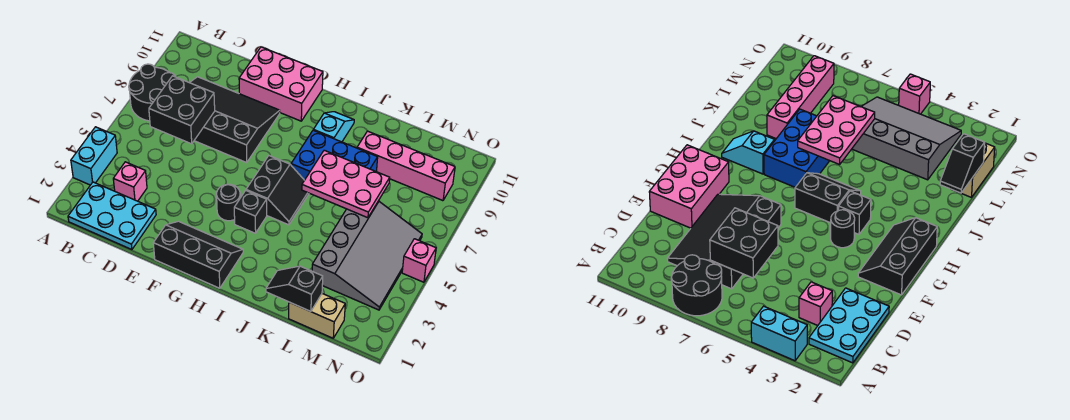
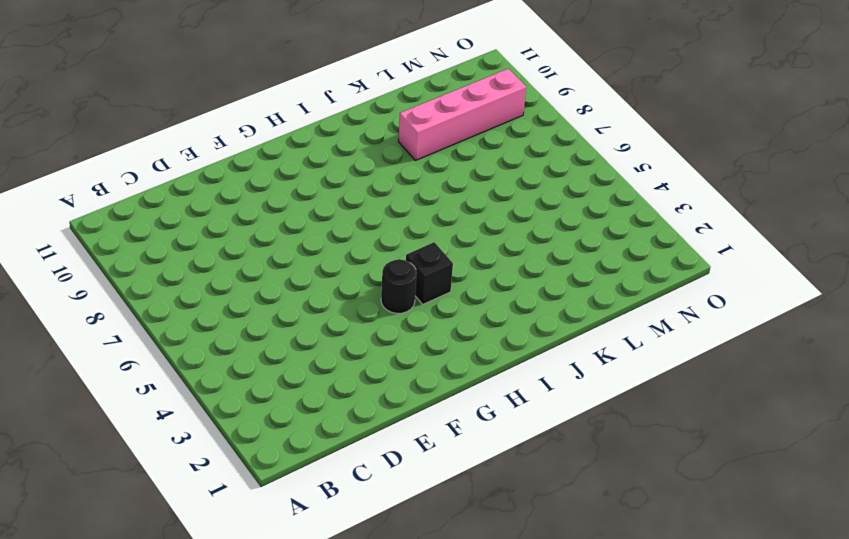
none -> cyan brick A3:A4 level 1
none -> black round brick A7:B8 level 1
none -> cyan plate B1:D2 level 1

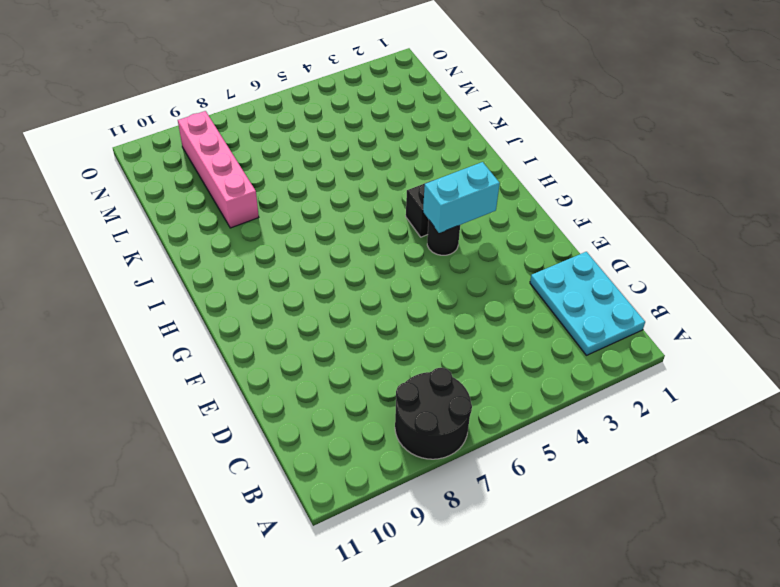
cyan brick G3:G4 level 2 -> cyan brick A3:A4 level 1
none -> pink brick C3 level 1
none -> black slope C7:F9 level 1 top 7
none -> pink brick E10:G11 level 1

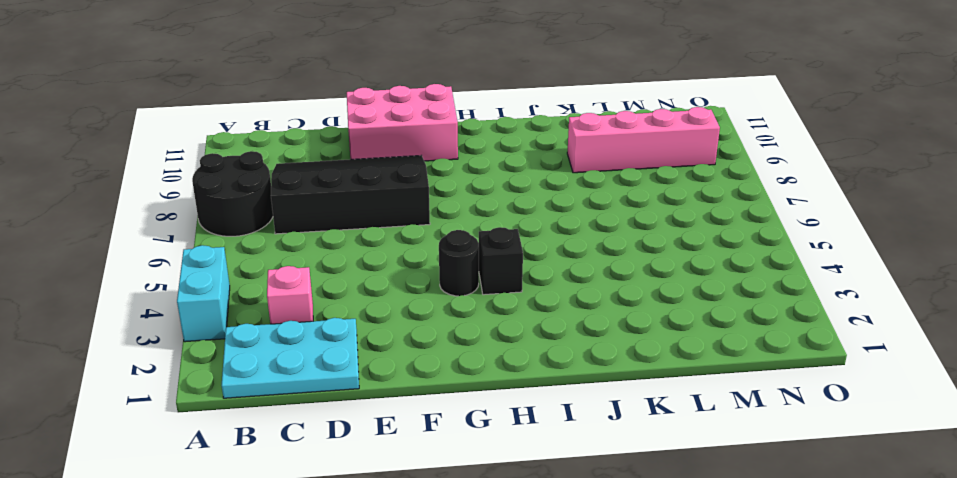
none -> black slope F1:H2 level 1 top 1
none -> black slope H5:I6 level 1 top H
none -> blue brick I7:K8 level 1

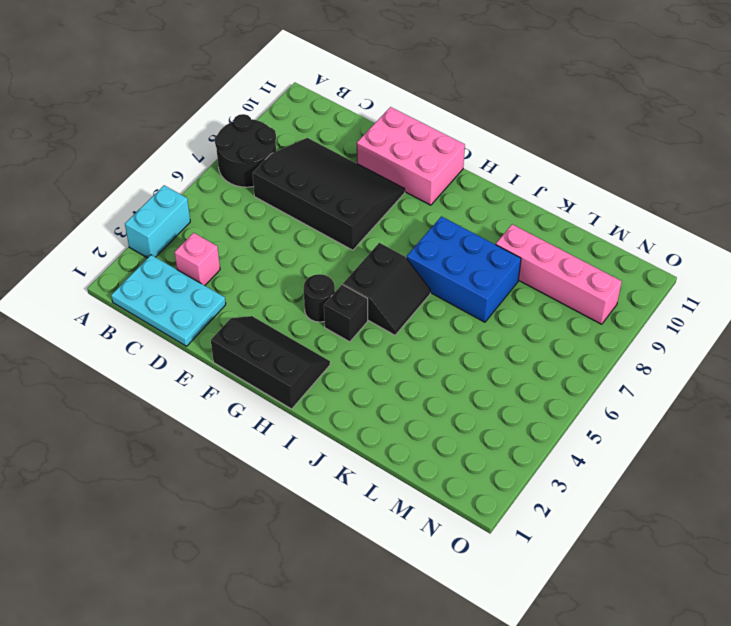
none -> cyan slope I9:I10 level 1 top 9
none -> tan brick L1:M1 level 1
none -> grey slope L3:N6 level 1 top L

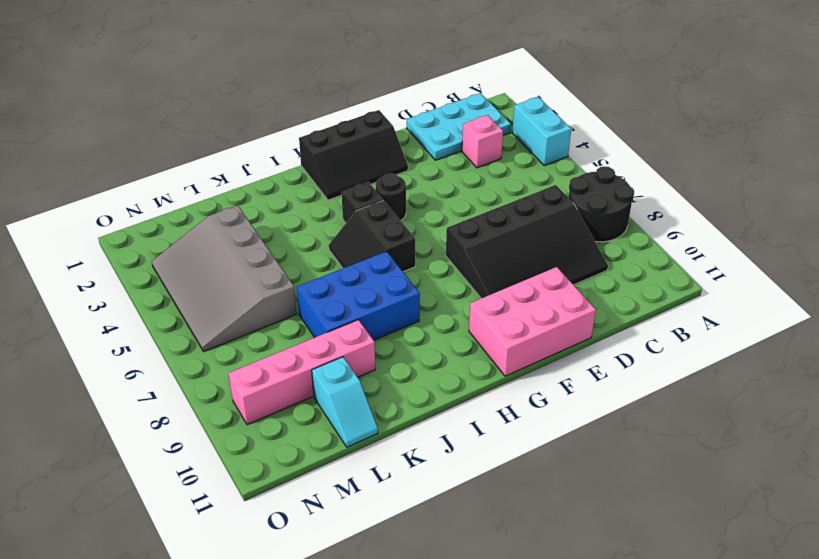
cyan slope L10:L11 level 1 top 10 -> cyan slope I9:I10 level 1 top 9
none -> tan brick L1:M1 level 1
none -> pink brick O5 level 1
none -> black brick C6:D7 level 2

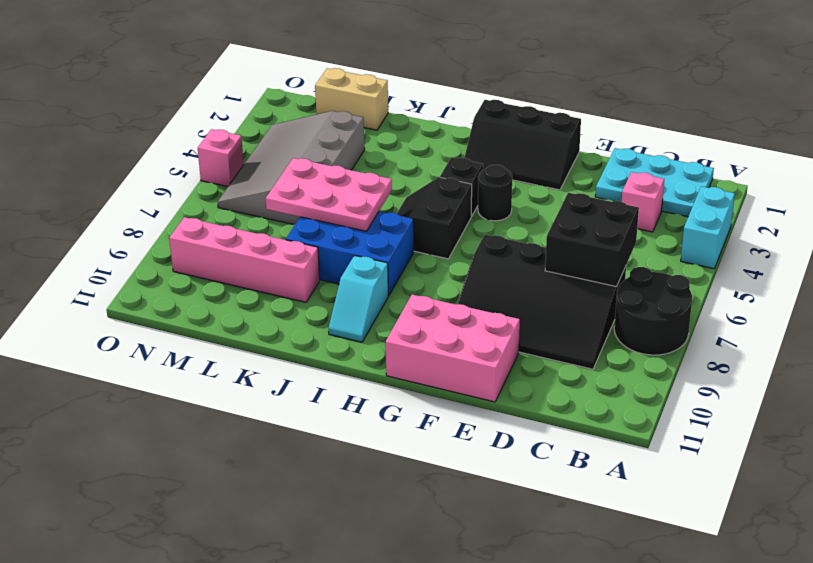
none -> black slope K1:L1 level 2 top L

